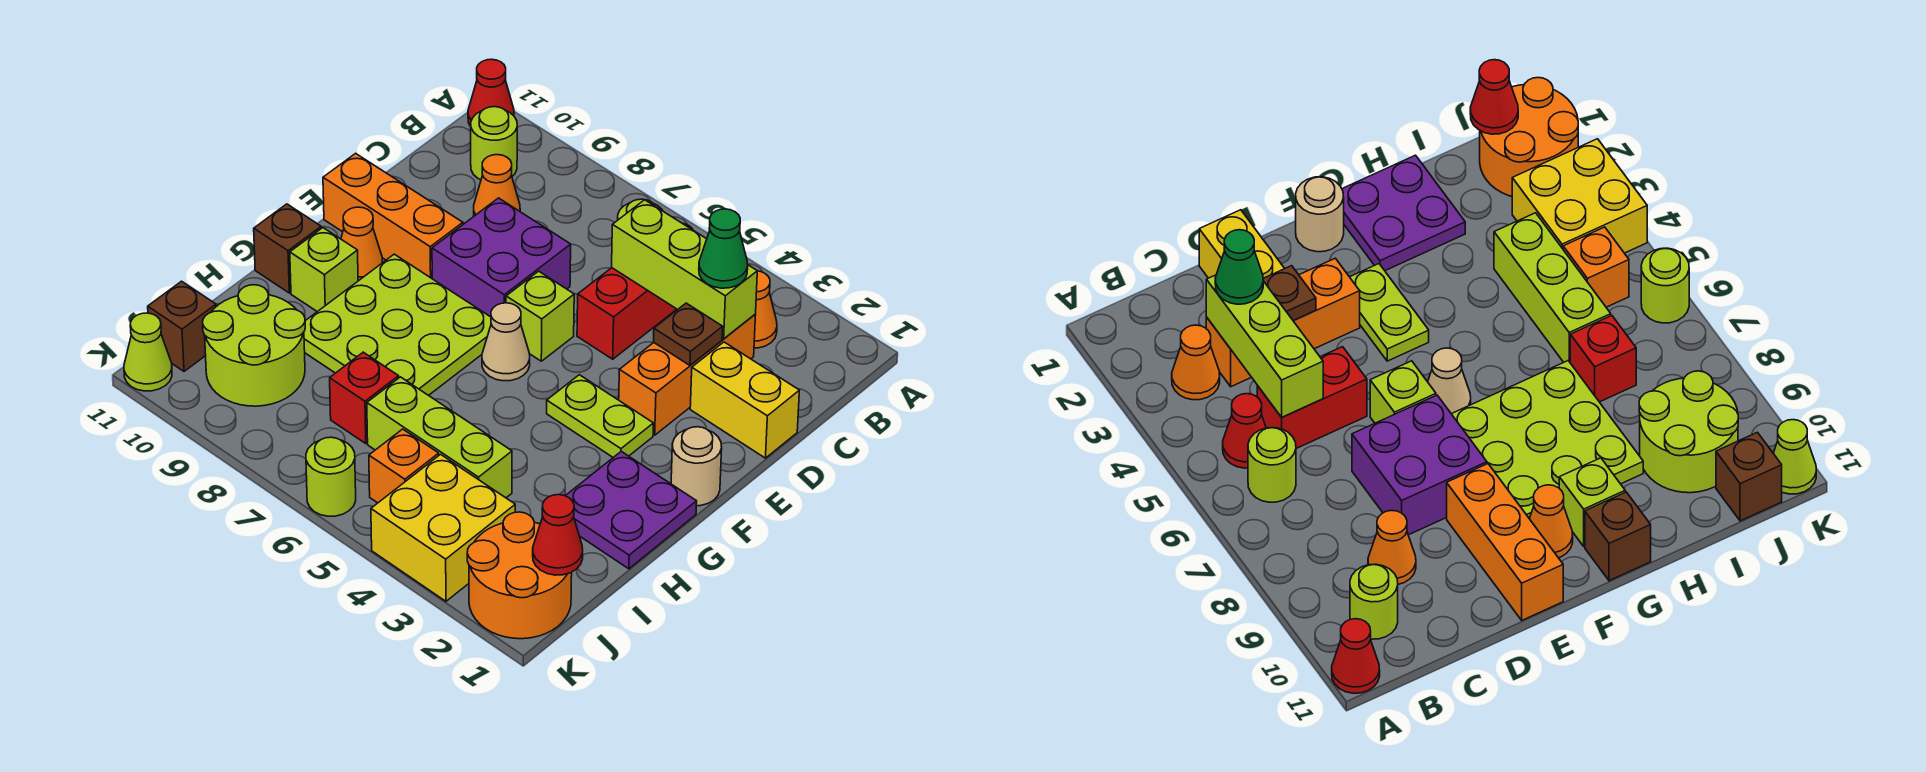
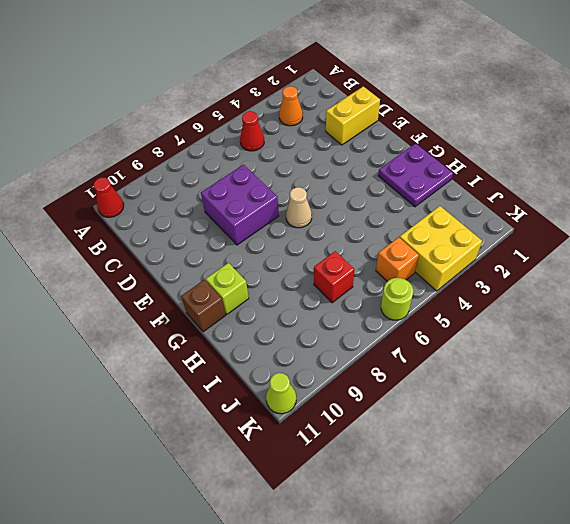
none -> lime round brick B6 level 1
none -> lime round brick B10 level 1
none -> orange brick C3:E3 level 1
none -> red brick C5:D5 level 1

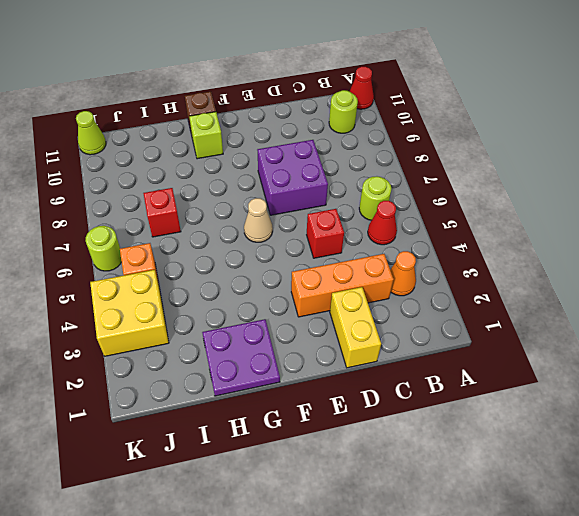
red brick D5 level 1 -> red brick C5:D5 level 1
none -> orange cone C9 level 1
none -> lime brick E6 level 1
none -> orange brick E9:E11 level 1
none -> tan round brick F1 level 1

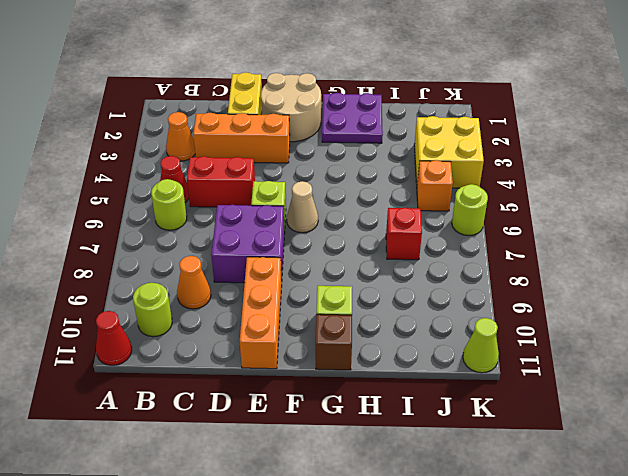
tan round brick E1:F2 level 1 -> tan round brick F1 level 1
none -> lime plate F3:F4 level 1
none -> lime plate F7:H9 level 1
none -> orange cone F10 level 1
none -> lime brick I4:I6 level 1

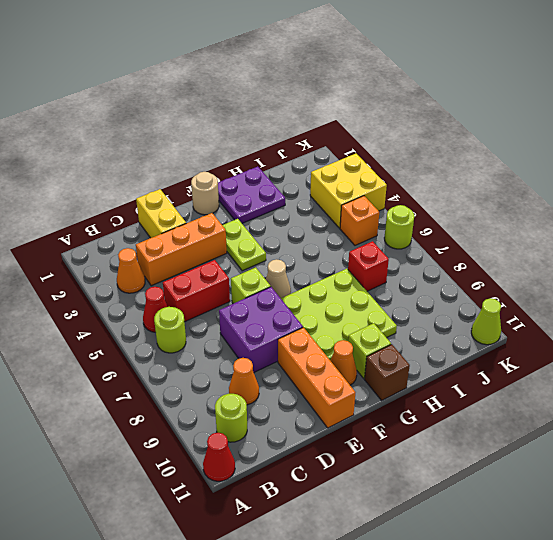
none -> lime brick I4:I6 level 1
none -> lime round brick I9:J10 level 1
none -> orange round brick J1:K2 level 1
none -> brown brick J11 level 1

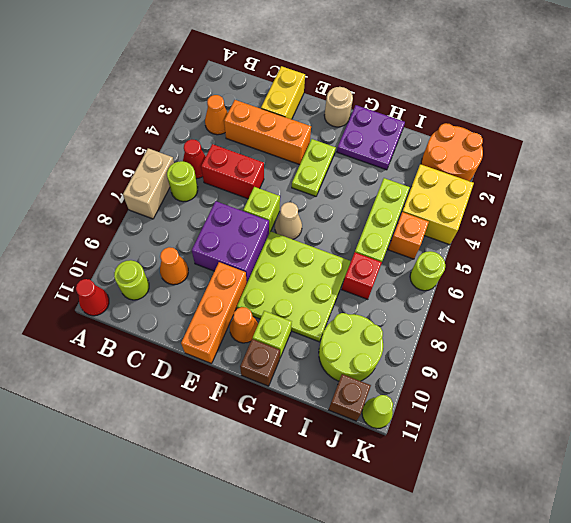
tan brick A6:A7 level 1 -> none
none -> lime brick C3:C5 level 2
none -> brown plate D3 level 2
none -> red cone J1 level 2
none -> green cone C3 level 3

